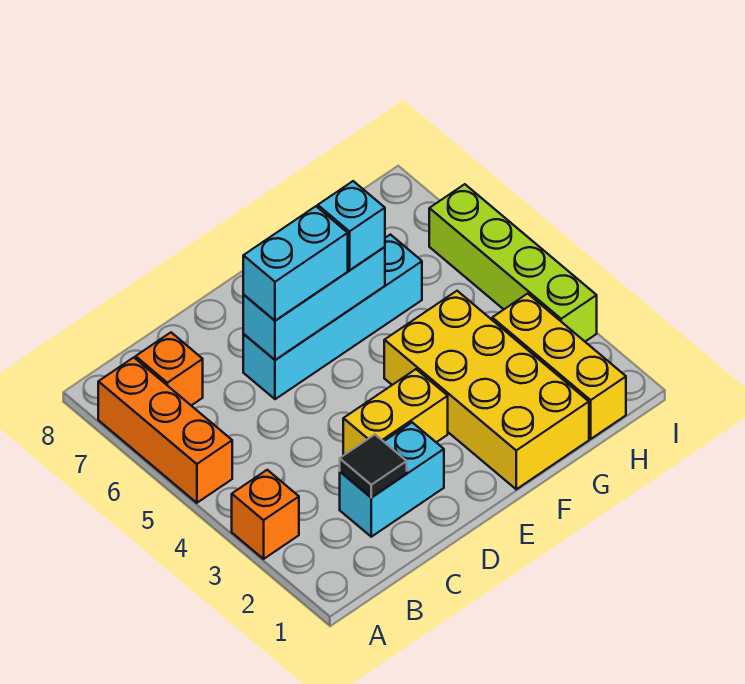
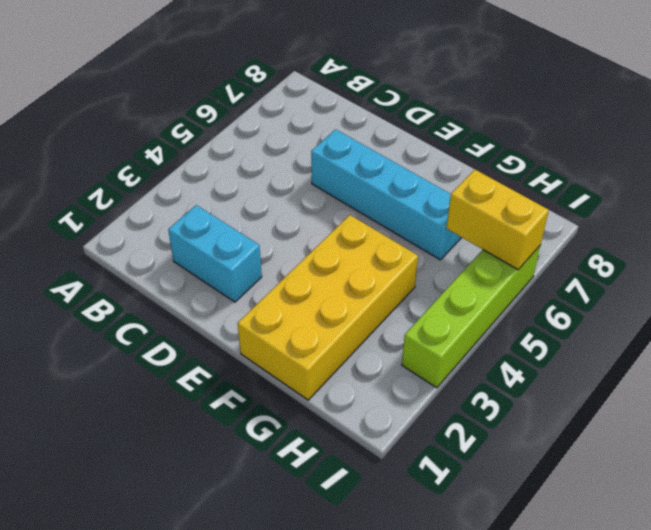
yellow brick H6:I6 level 2 -> yellow brick D3:E3 level 1
none -> orange brick A3 level 1
none -> orange brick A5:A7 level 1
none -> orange brick B7 level 1

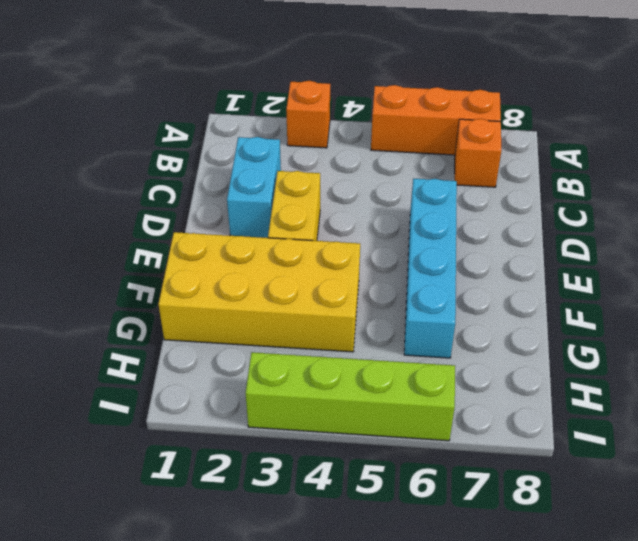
none -> yellow brick H1:H3 level 1
none -> black tile C2 level 2
none -> cyan brick D6:F6 level 2

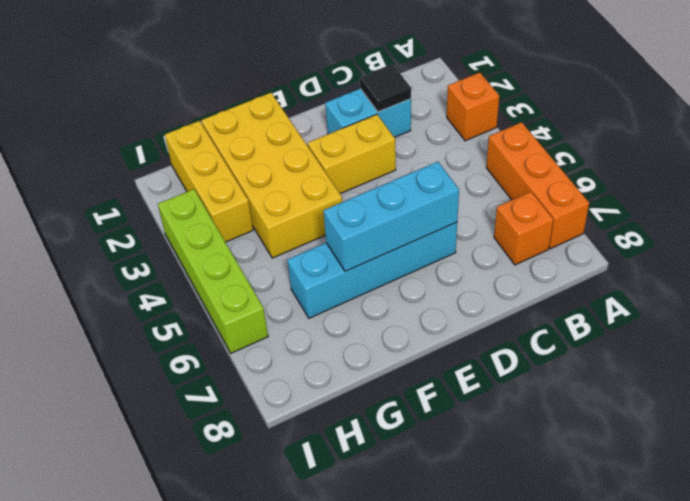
none -> cyan brick D6:E6 level 3
none -> cyan brick F6 level 3

